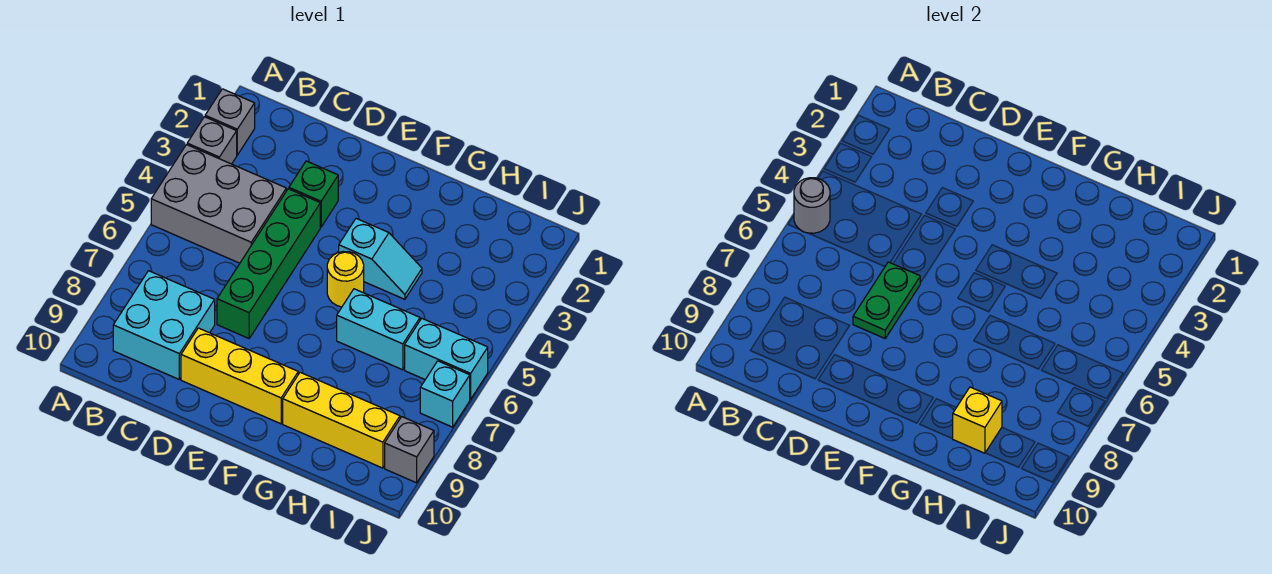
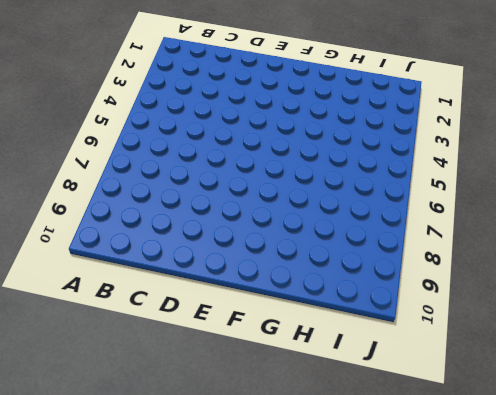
none -> grey brick A2 level 1
none -> grey brick A3 level 1
none -> grey brick A4:C5 level 1

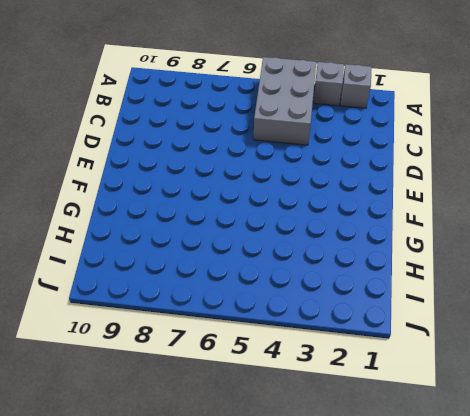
none -> cyan brick B8:C9 level 1
none -> green brick D3 level 1
none -> green brick D4:D7 level 1

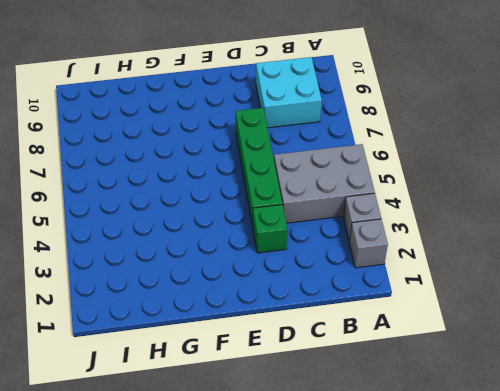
none -> yellow brick D9:F9 level 1
none -> cyan slope F4:G4 level 1 top F
none -> yellow round brick F5 level 1

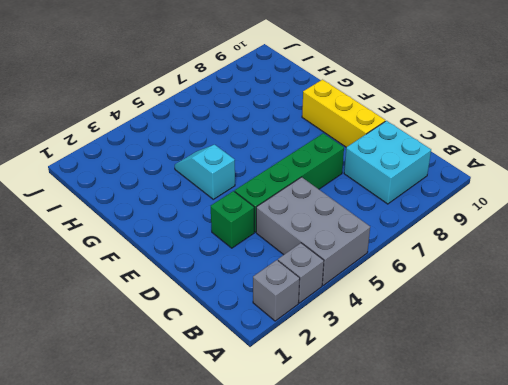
none -> yellow round brick F5 level 1
none -> cyan brick G6:H6 level 1
none -> yellow brick G9:I9 level 1

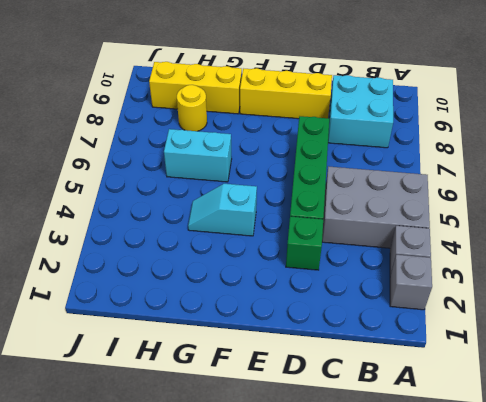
yellow round brick H8 level 1 -> yellow round brick F5 level 1
none -> cyan brick I6:J6 level 1
none -> cyan brick J7 level 1
none -> grey brick J9 level 1

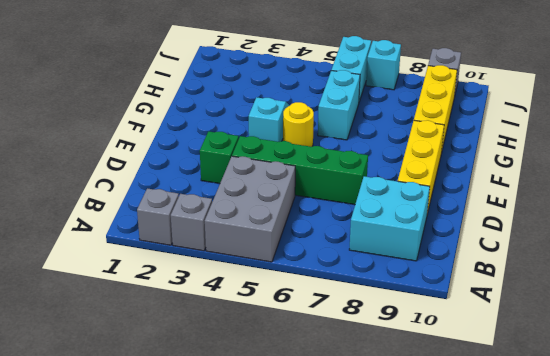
none -> grey round brick A5 level 2
none -> green plate D6:D7 level 2
none -> yellow brick H9 level 2

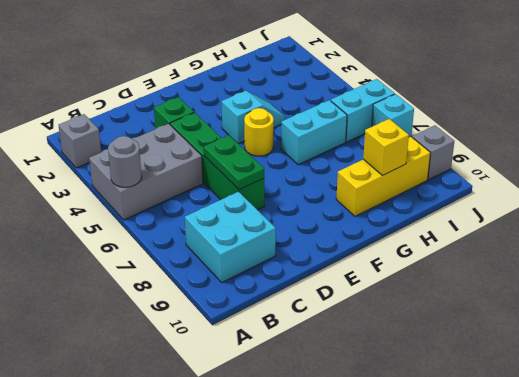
none -> grey brick A3 level 1
none -> yellow brick D9:F9 level 1

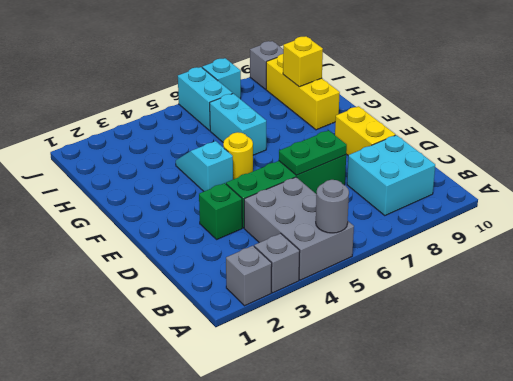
yellow brick D9:E9 level 1 -> yellow brick D9:F9 level 1

